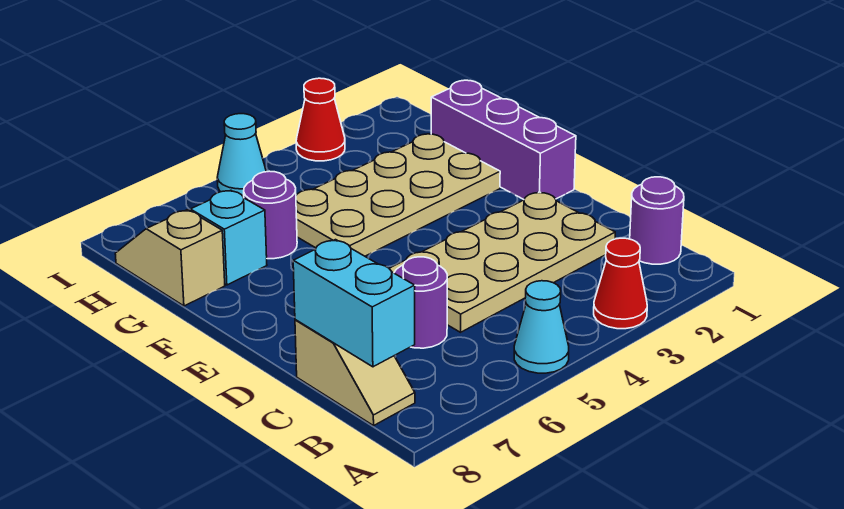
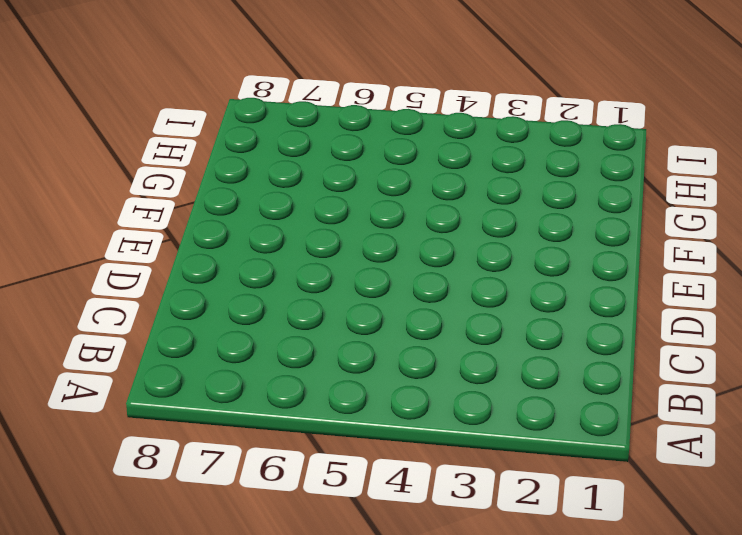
none -> red cone A3 level 1
none -> cyan cone A5 level 1
none -> purple round brick B1 level 1

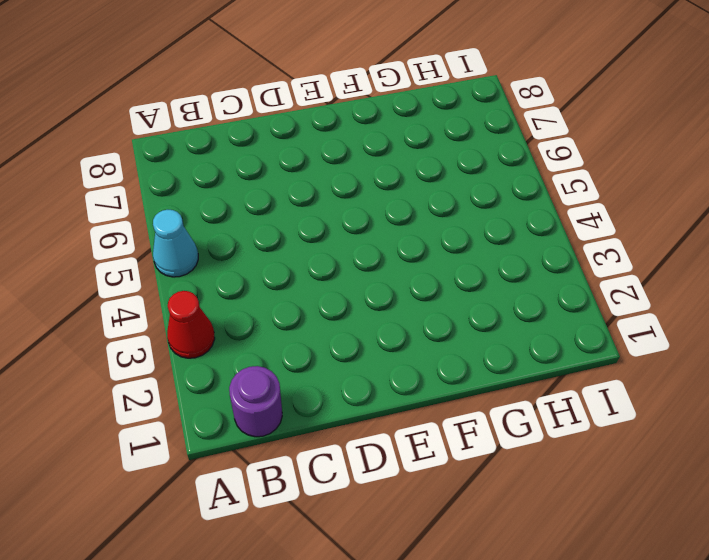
none -> tan slope B8:C8 level 1 top C
none -> tan plate C2:D5 level 1
none -> purple round brick C6 level 1

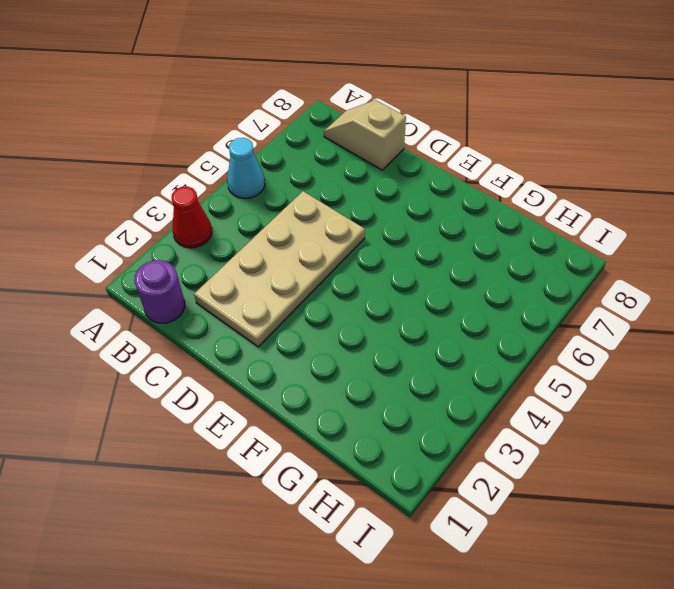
none -> purple round brick C6 level 1
none -> purple brick E1:G1 level 1
none -> tan plate F2:G5 level 1

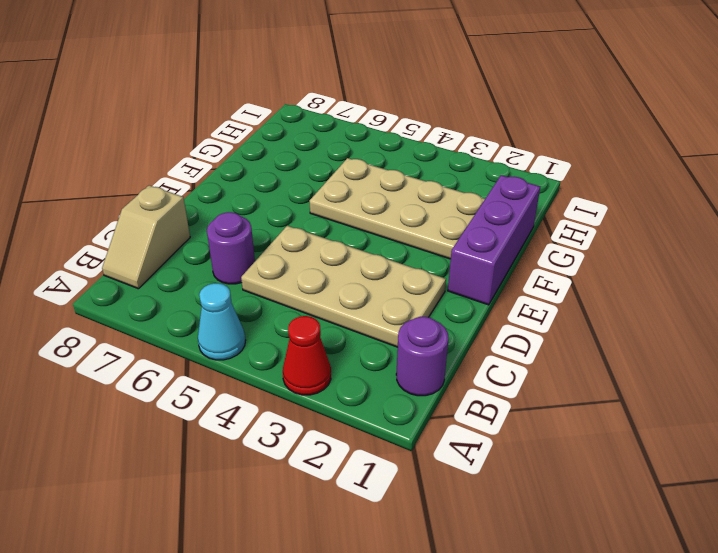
none -> purple round brick G6 level 1
none -> cyan brick G7 level 1
none -> tan slope G8:H8 level 1 top G

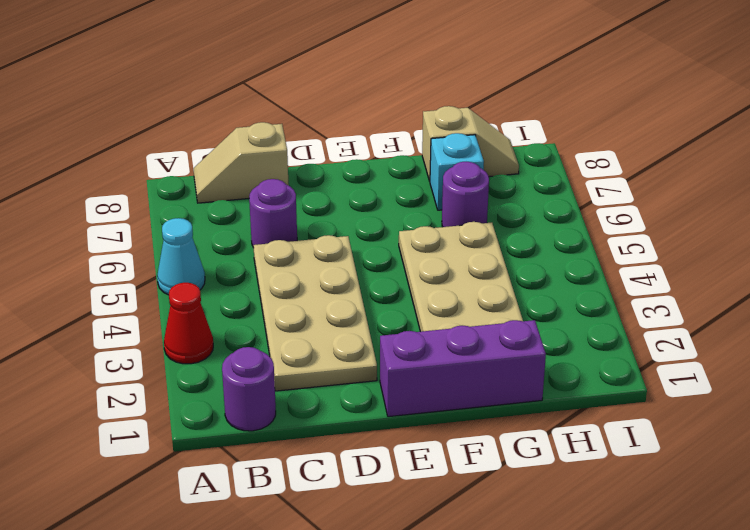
none -> red cone I3 level 1
none -> cyan cone I5 level 1
none -> cyan brick B8:C8 level 2

